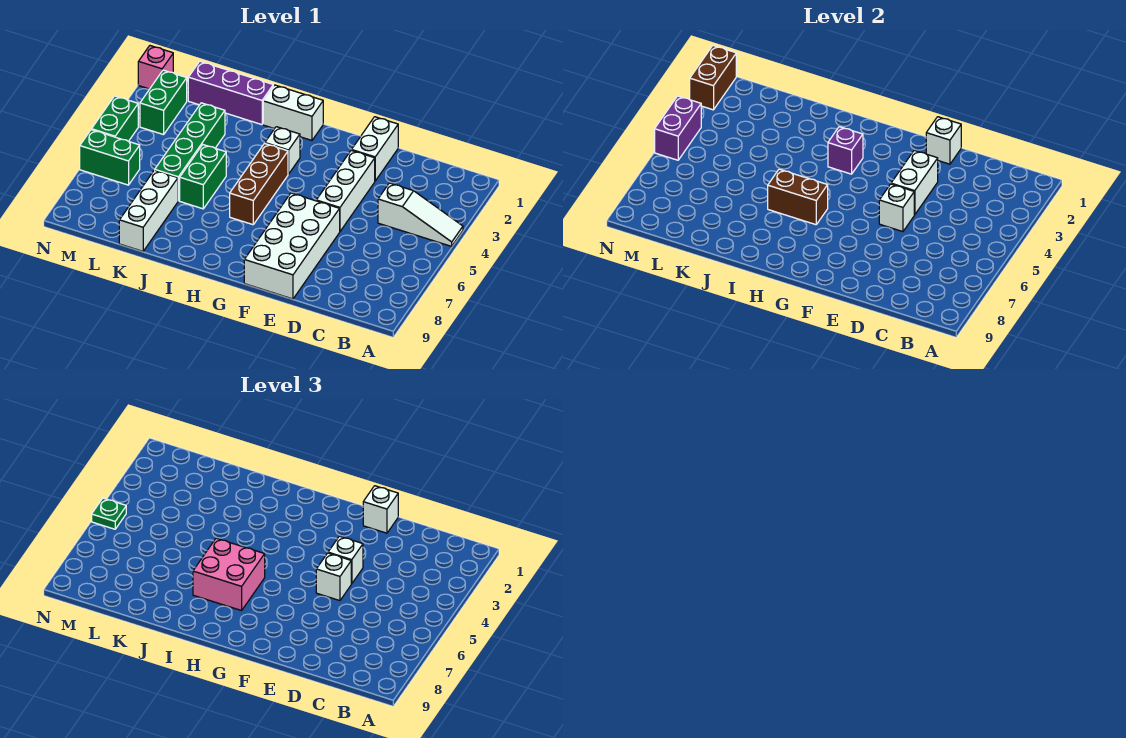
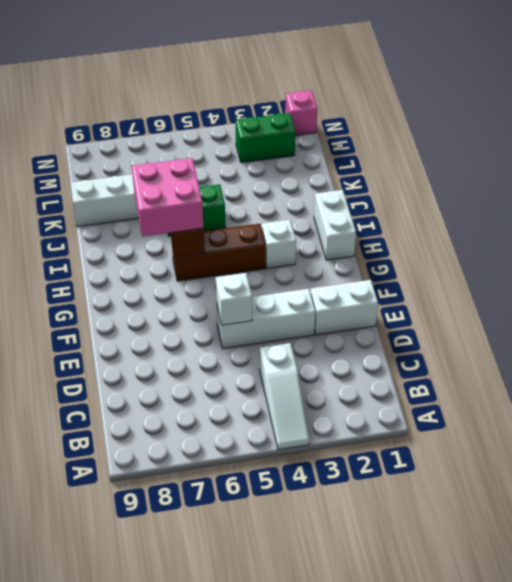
none -> white brick E6:F9 level 1
none -> purple brick J1:L1 level 1
none -> green brick K3:K6 level 1

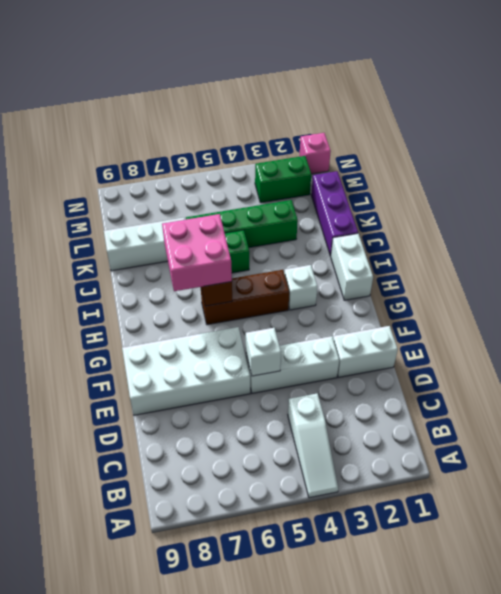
none -> green brick M6:N6 level 1
none -> green brick N4:N5 level 1
none -> white brick E1 level 2

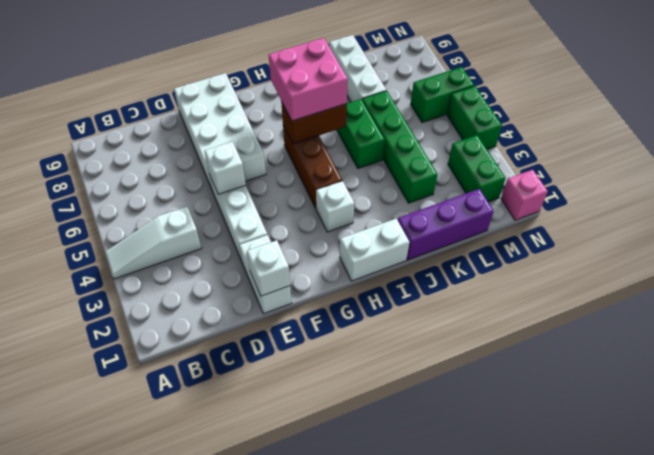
none -> white brick E3:E4 level 2
none -> purple brick H3 level 2
none -> brown brick N1:N2 level 2

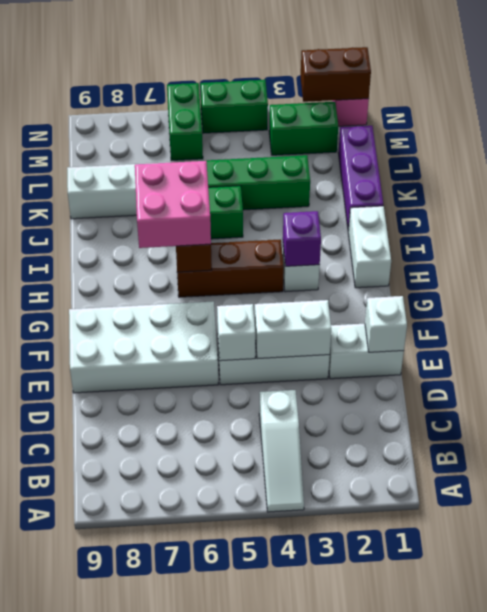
none -> purple brick N4:N5 level 2
none -> white brick E1 level 3
none -> white brick E4 level 3

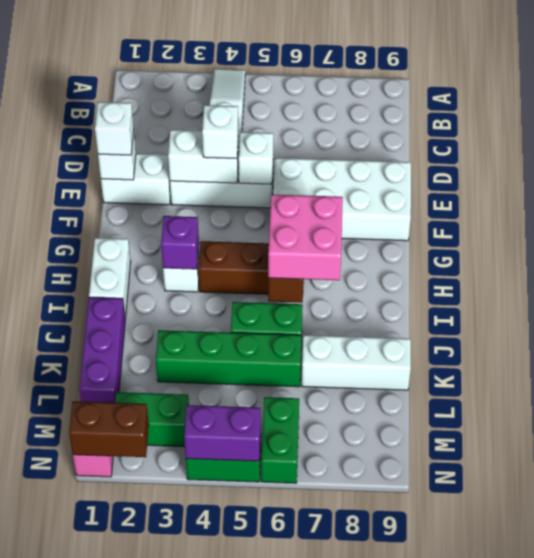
none -> white brick E5 level 3
none -> green plate N5 level 3

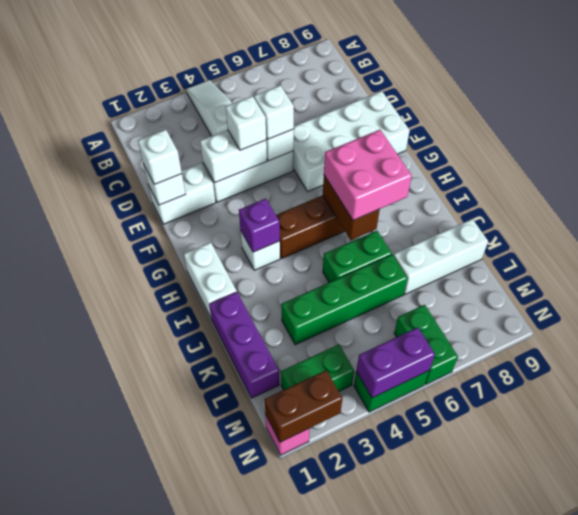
none -> green plate N5 level 3

